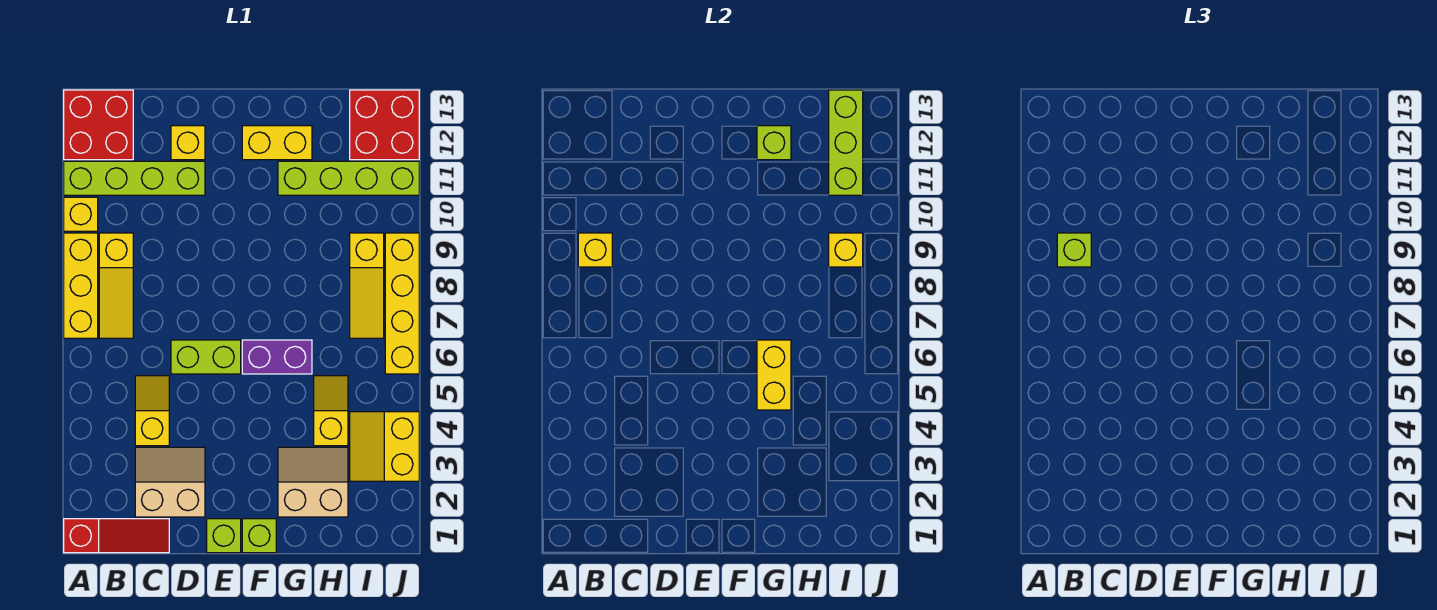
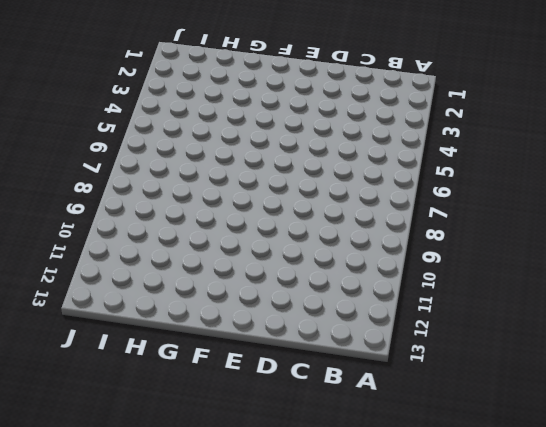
none -> red slope A1:C1 level 1 top A
none -> yellow brick A7:A9 level 1
none -> yellow brick A10 level 1

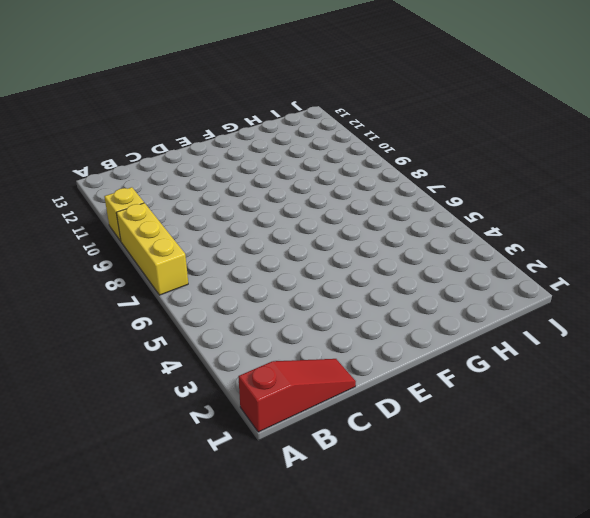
none -> lime brick A11:D11 level 1
none -> red brick A12:B13 level 1
none -> yellow slope B7:B9 level 1 top 9

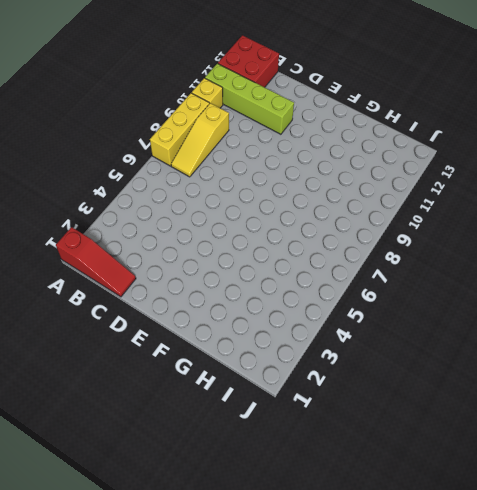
none -> tan slope C2:D3 level 1 top 2
none -> yellow slope C4:C5 level 1 top 4
none -> lime brick D6:E6 level 1

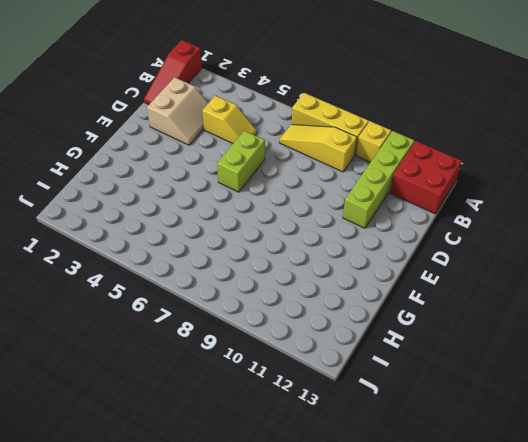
none -> yellow brick D12 level 1
none -> lime brick E1 level 1
none -> lime brick F1 level 1

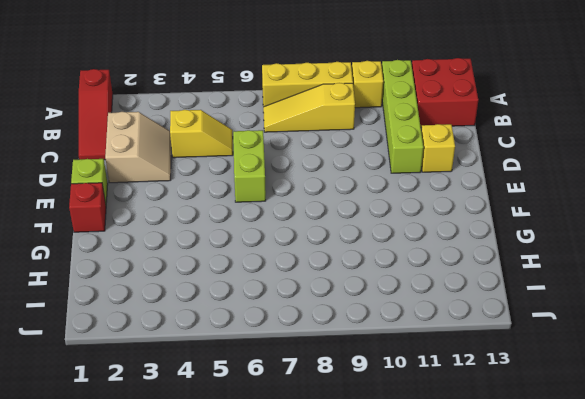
red brick F1 level 1 -> lime brick F1 level 1
none -> purple brick F6:G6 level 1
none -> yellow brick F12:G12 level 1
none -> tan slope G2:H3 level 1 top 2

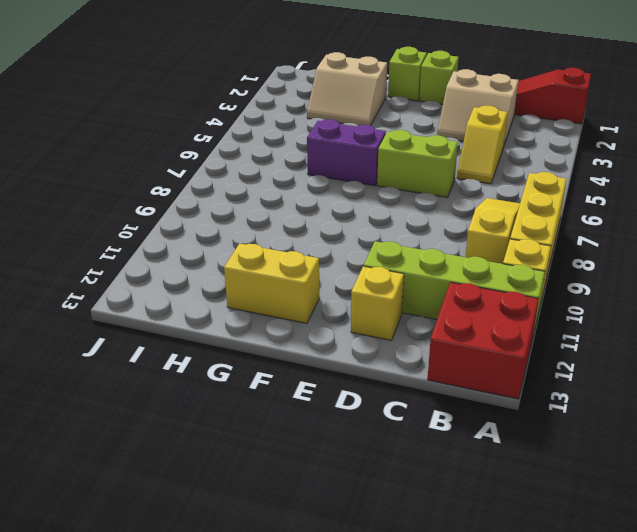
none -> lime brick G11:J11 level 1
none -> yellow slope H4:H5 level 1 top 4
none -> yellow slope I3:J4 level 1 top J

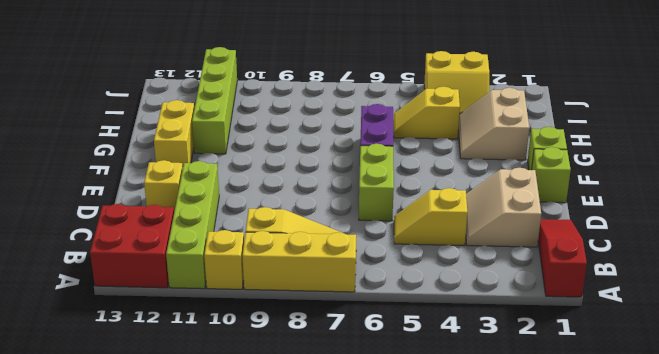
none -> yellow slope I7:I9 level 1 top 9
none -> red brick I12:J13 level 1
none -> yellow brick J6:J9 level 1

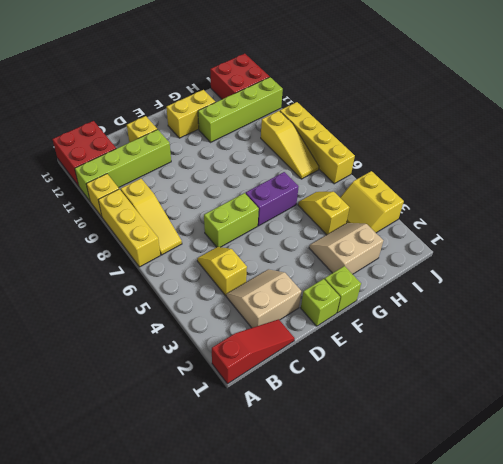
none -> yellow brick B9 level 2
none -> yellow brick G5:G6 level 2
none -> lime brick G12 level 2

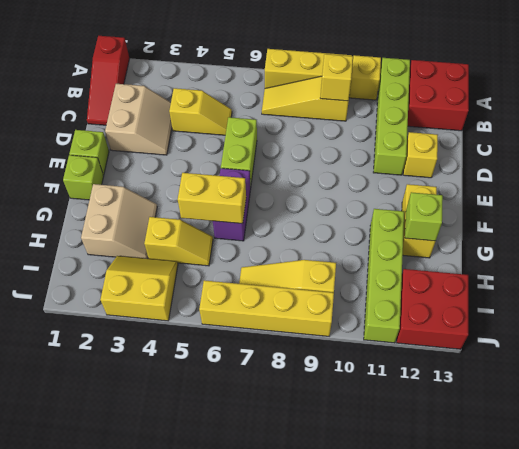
none -> yellow brick I9 level 2
none -> lime brick I11:I13 level 2
none -> lime brick B9 level 3

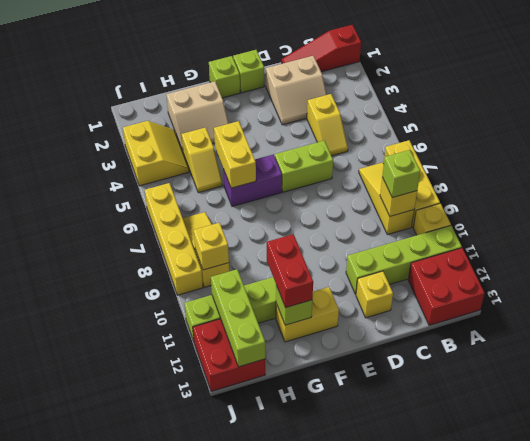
red brick G11:G12 level 3 -> none

